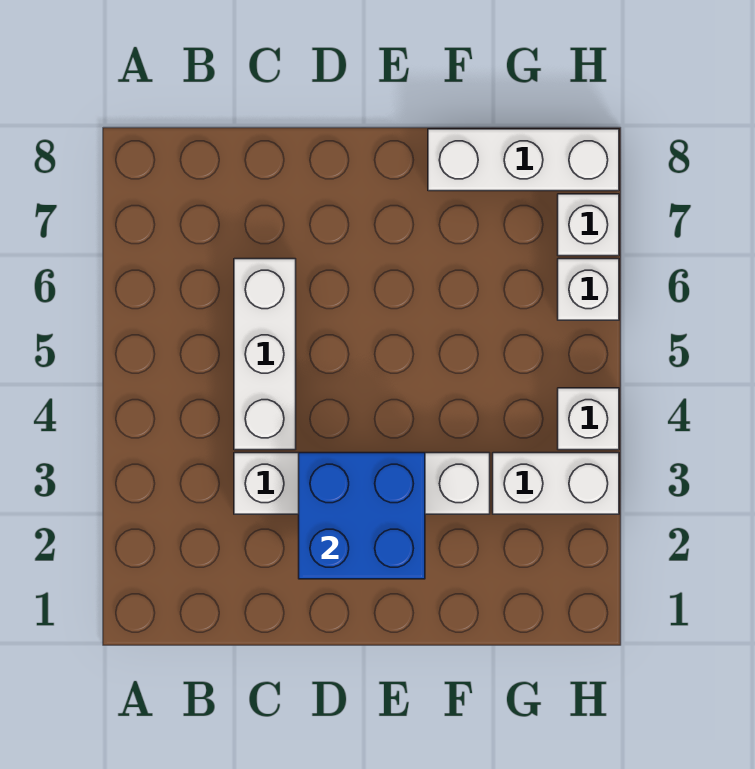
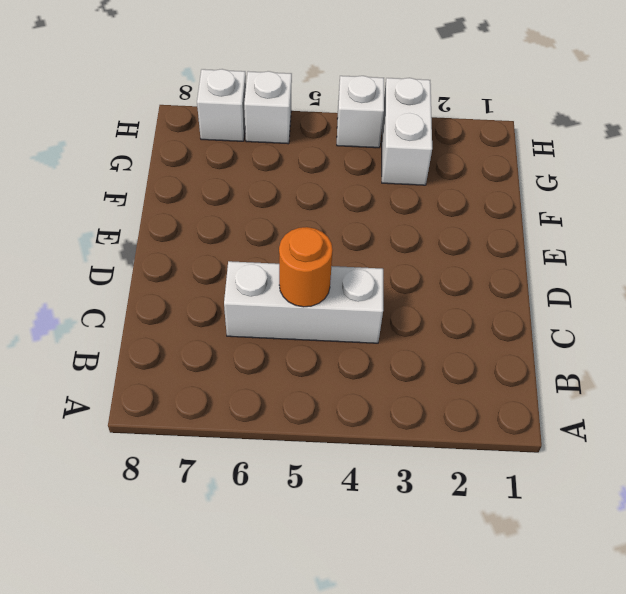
orange round brick C5 level 2 -> none
none -> white brick C3:F3 level 1
none -> white brick F8:H8 level 1

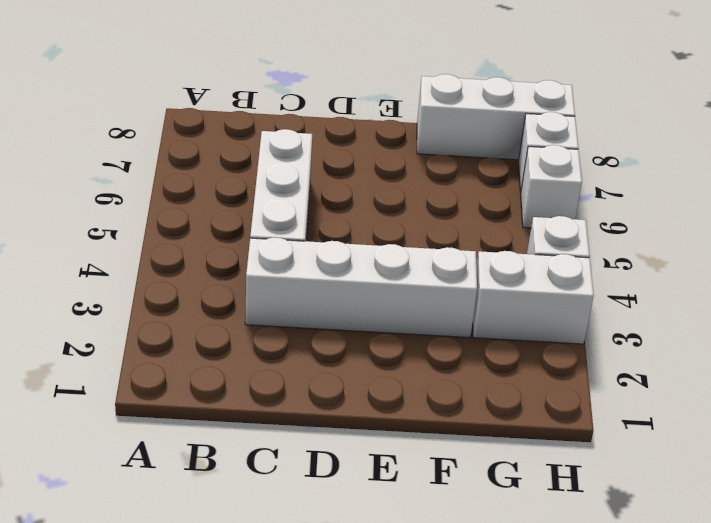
none -> blue brick D2:E3 level 2

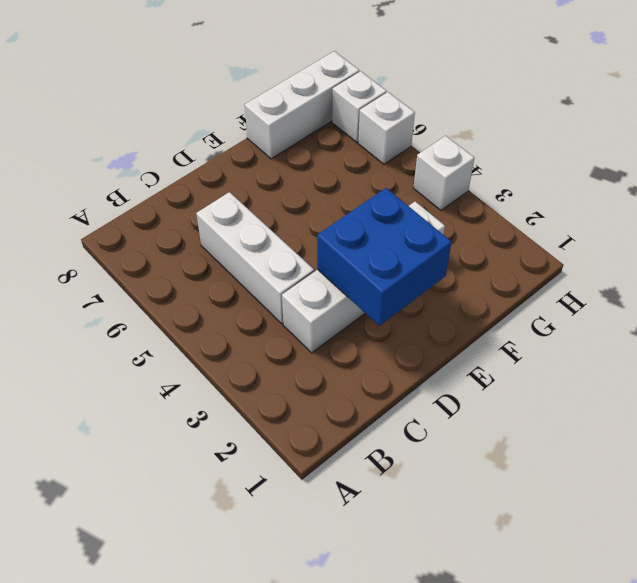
none -> white brick G3:H3 level 1

